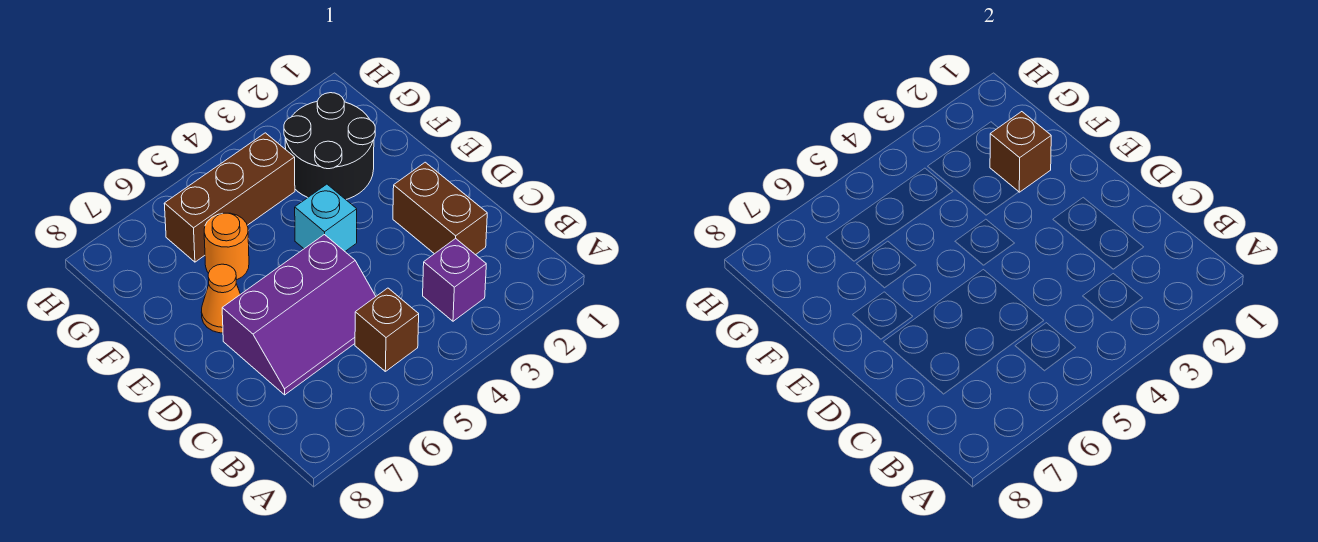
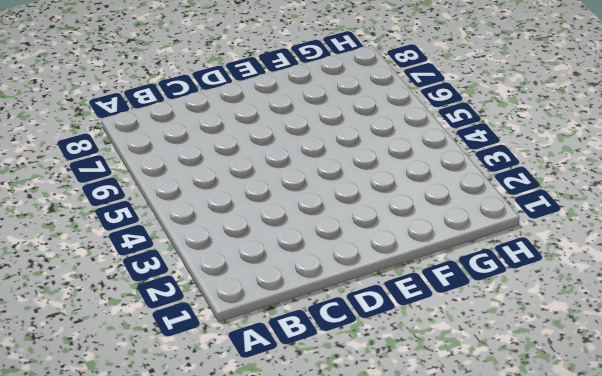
none -> purple brick B3 level 1
none -> brown brick B5 level 1

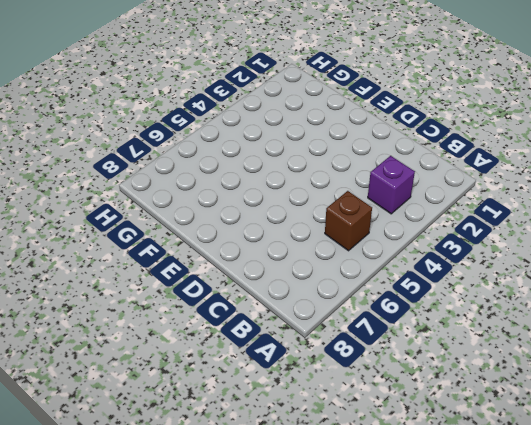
none -> brown brick C2:D2 level 1
none -> purple slope C5:D7 level 1 top D

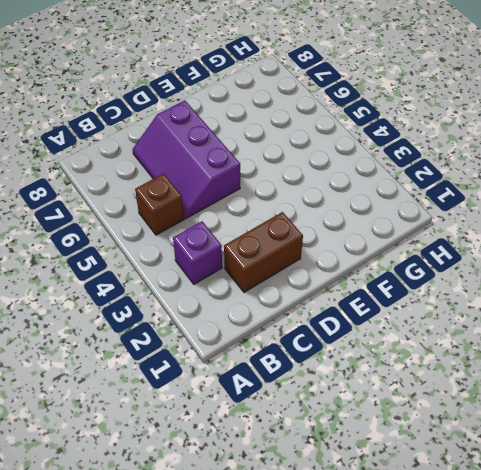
none -> cyan brick E4 level 1
none -> orange cone E7 level 1

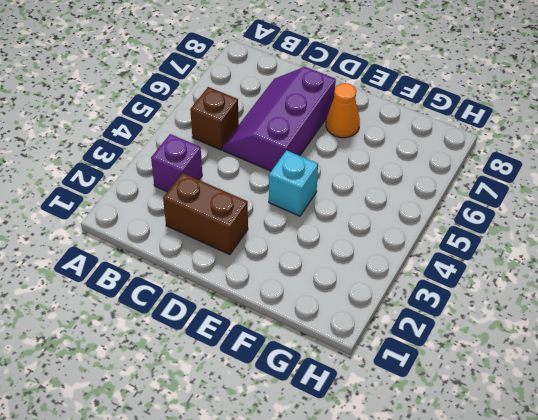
none -> black round brick F2:G3 level 1
none -> orange round brick F6 level 1

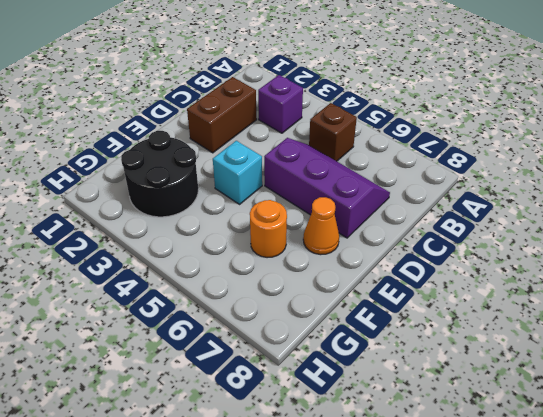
none -> brown brick G4:G6 level 1
none -> brown brick F2 level 2

